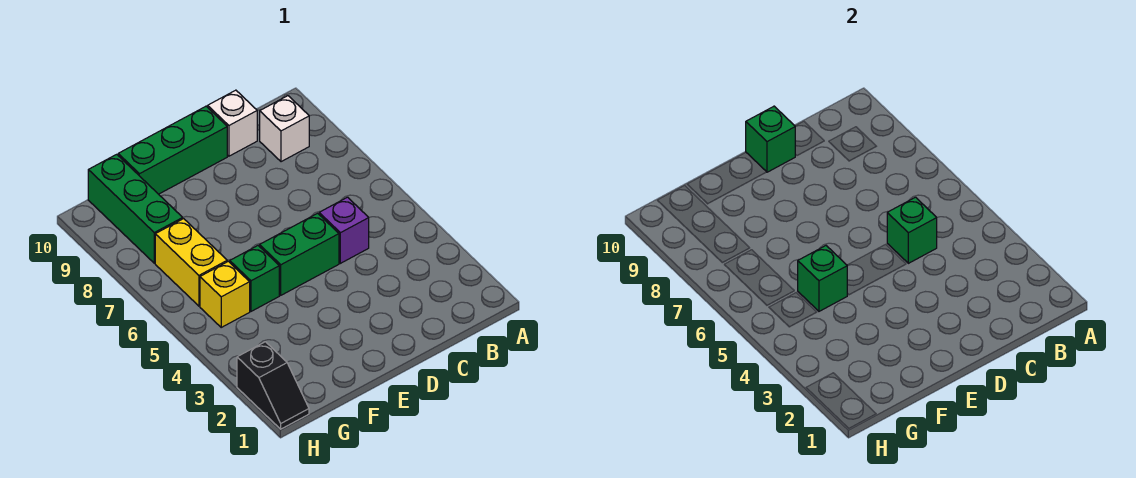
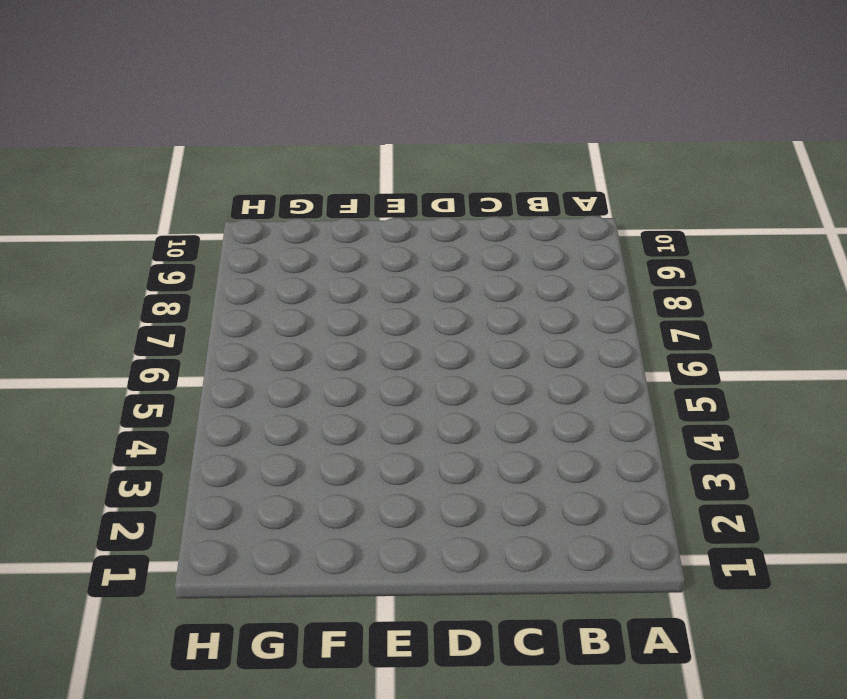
none -> white brick B9 level 1
none -> purple brick C5 level 1
none -> white brick C10 level 1

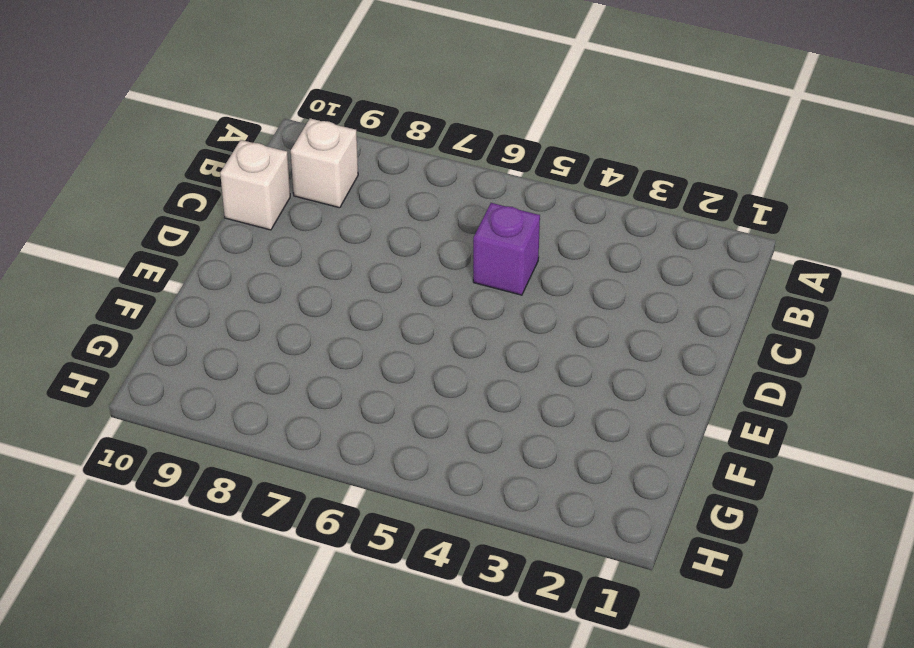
none -> green brick D5:E5 level 1
none -> green brick D10:F10 level 1
none -> green brick F5 level 1

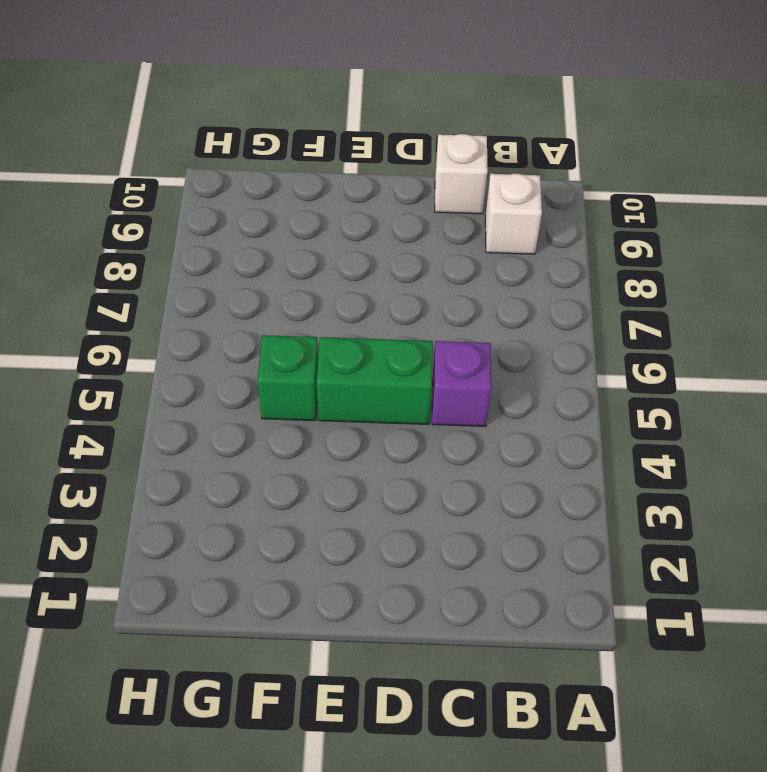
none -> green brick D10:F10 level 1
none -> yellow brick G5 level 1
none -> yellow brick G6:G7 level 1

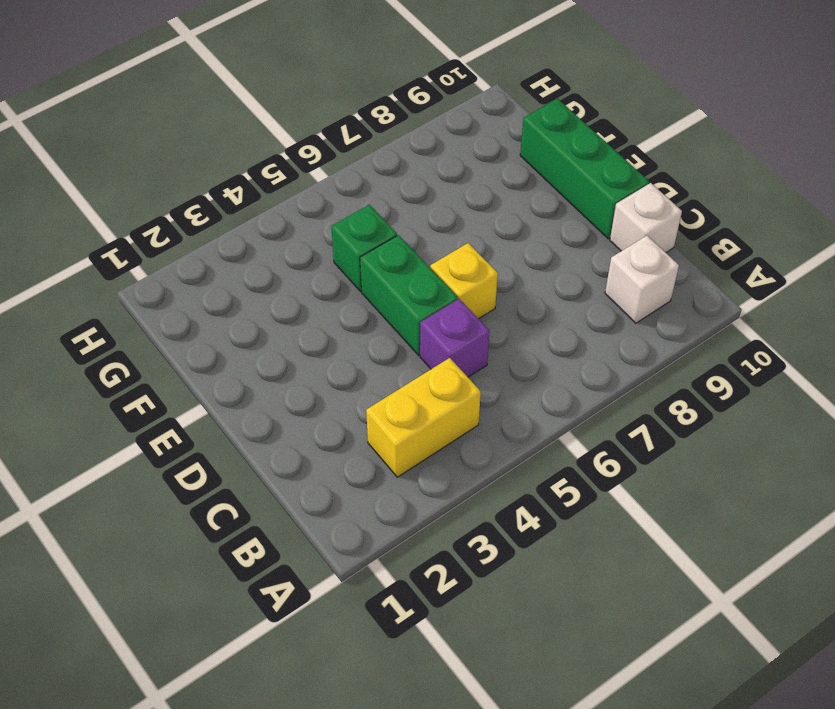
yellow brick B3:B4 level 1 -> yellow brick G6:G7 level 1
yellow brick D6 level 1 -> yellow brick G5 level 1
none -> green brick G8:G10 level 1
none -> black slope H1:H2 level 1 top 2
none -> green brick C5 level 2

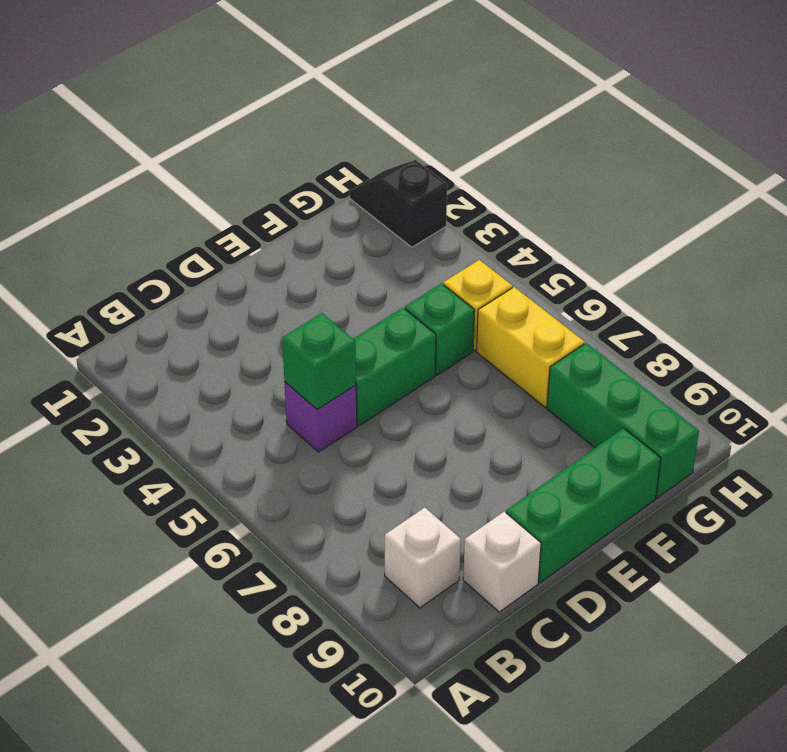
none -> green brick D10 level 2
none -> green brick F5 level 2

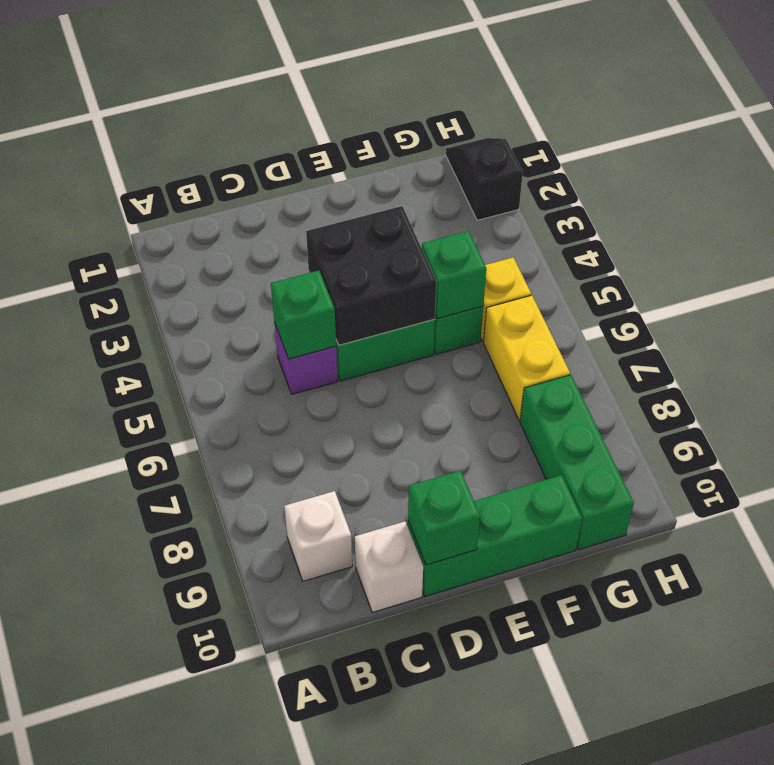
black brick D4:E5 level 2 -> none

